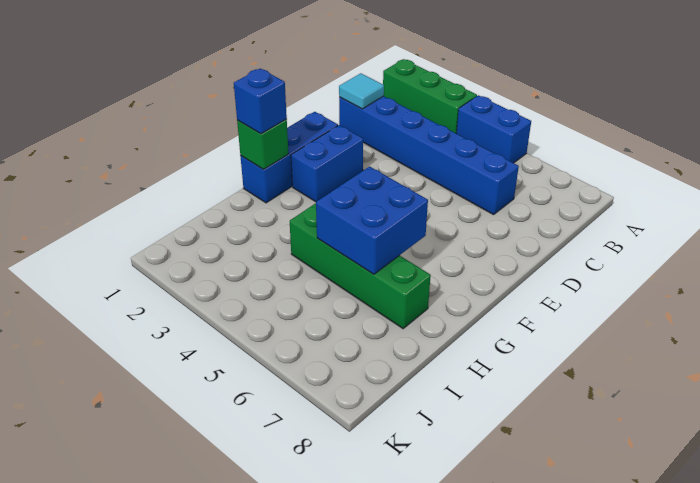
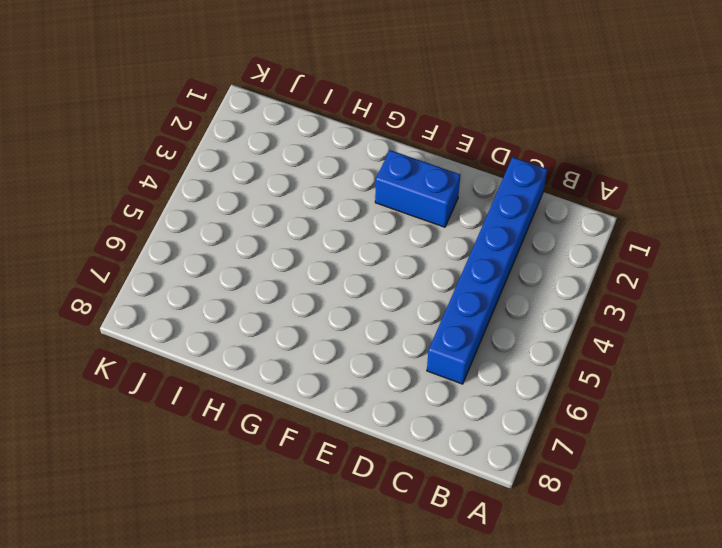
none -> green brick A1:A3 level 1
none -> blue brick A4:A5 level 1

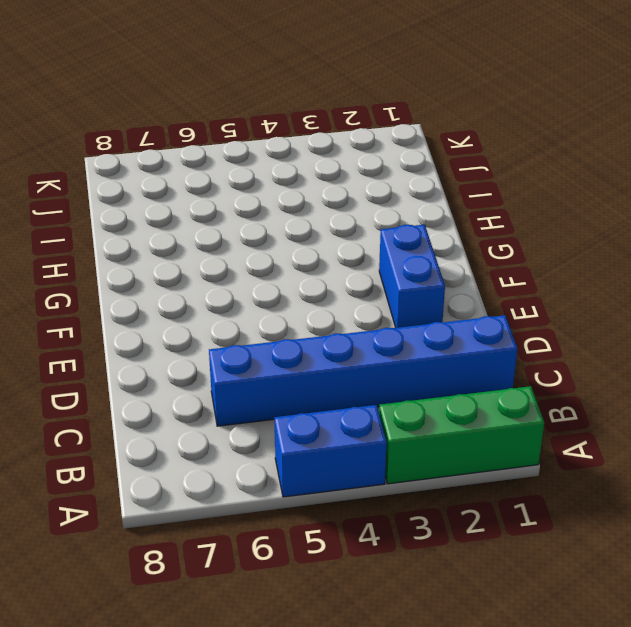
none -> blue brick E1:G1 level 1
none -> green brick H4:H7 level 1

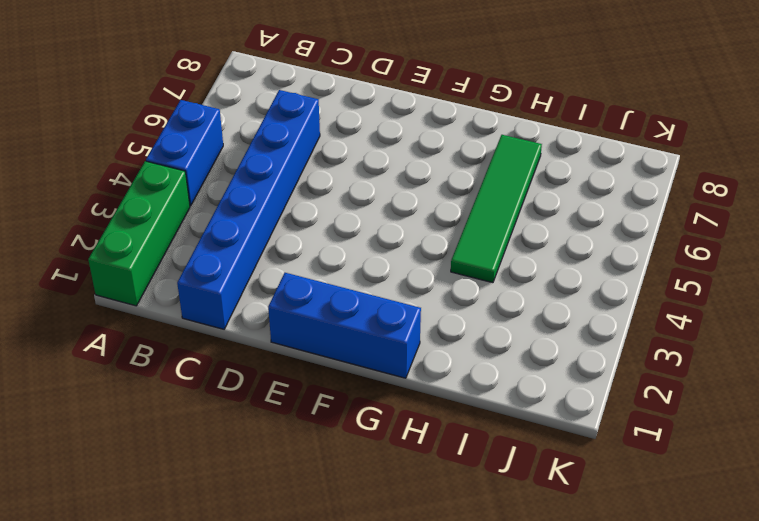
green tile H4:H7 level 1 -> green brick H4:H7 level 1
none -> blue brick E2:F2 level 1
none -> cyan tile C1 level 2

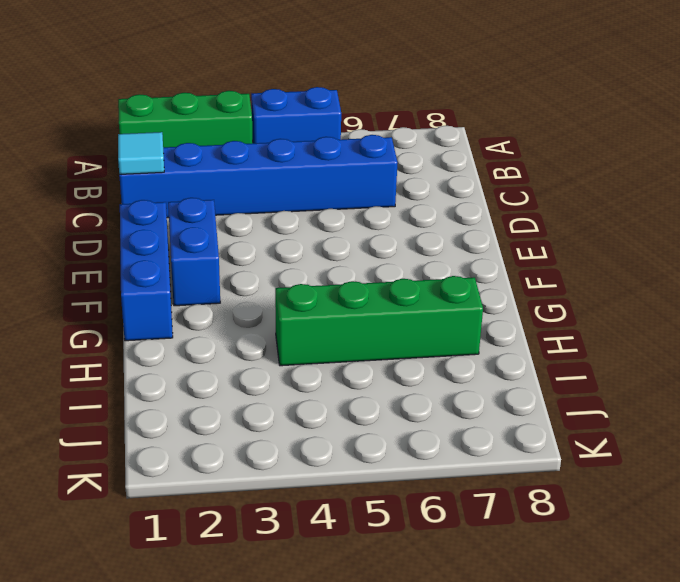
none -> green brick G1 level 2
none -> blue brick G5:H6 level 2

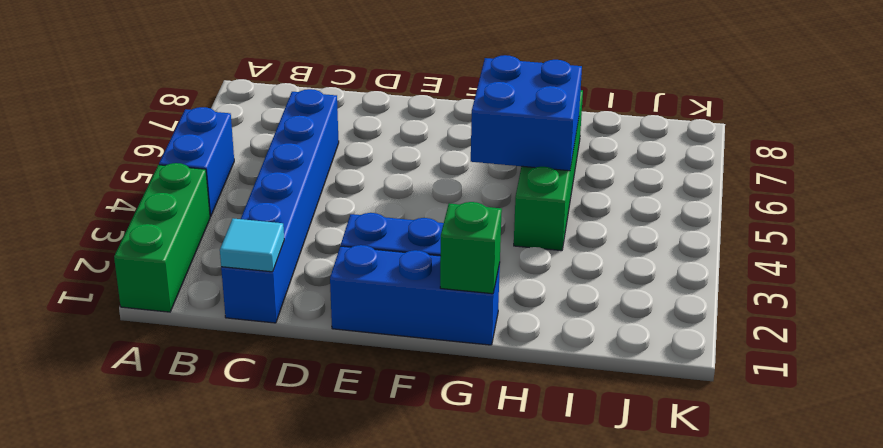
none -> blue brick G1 level 3

